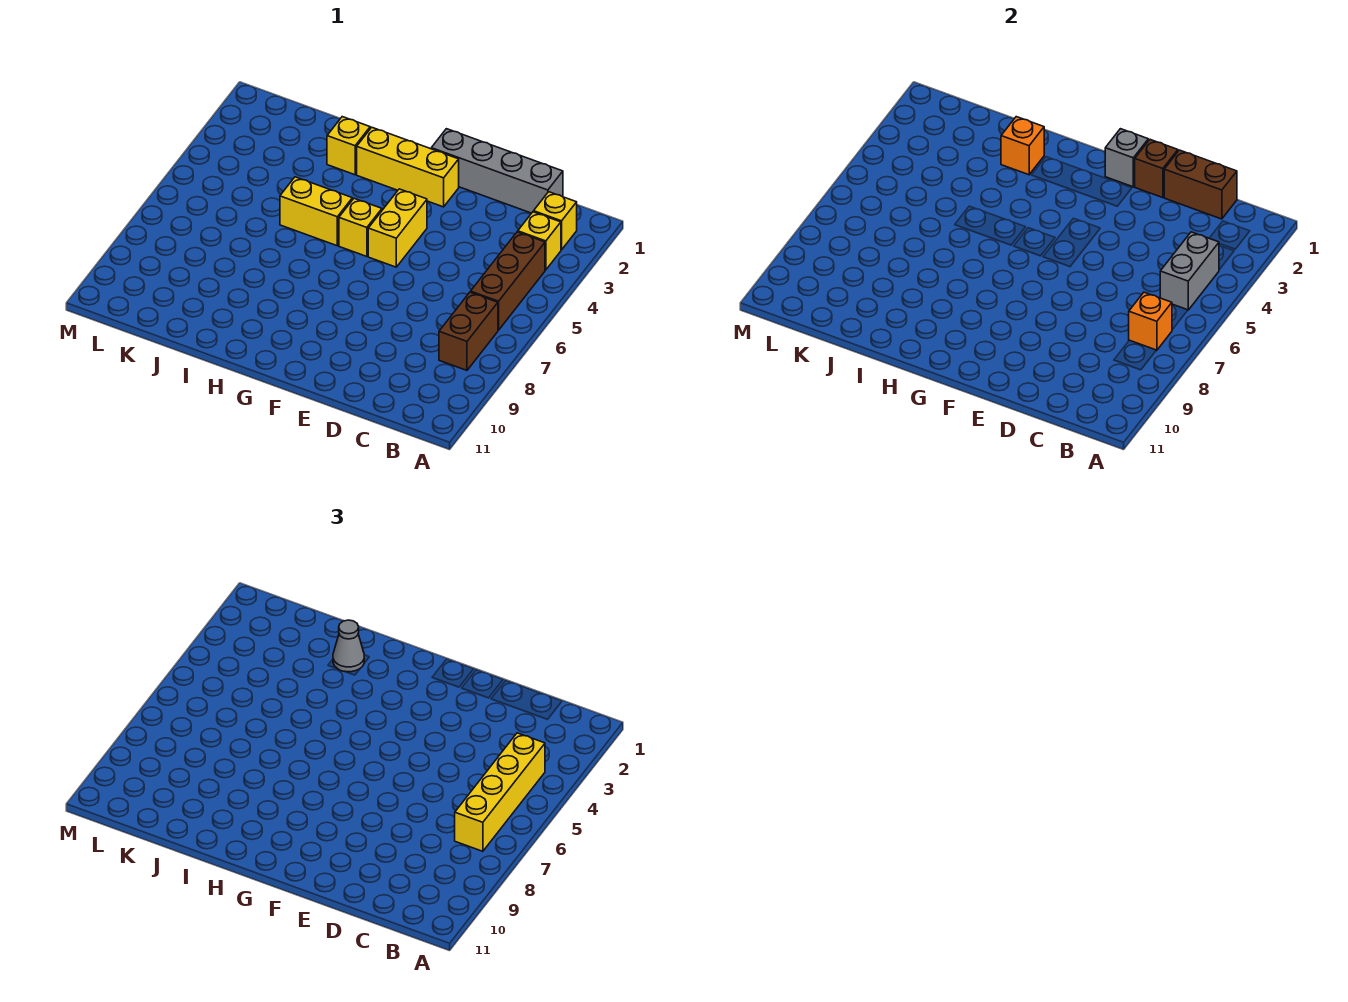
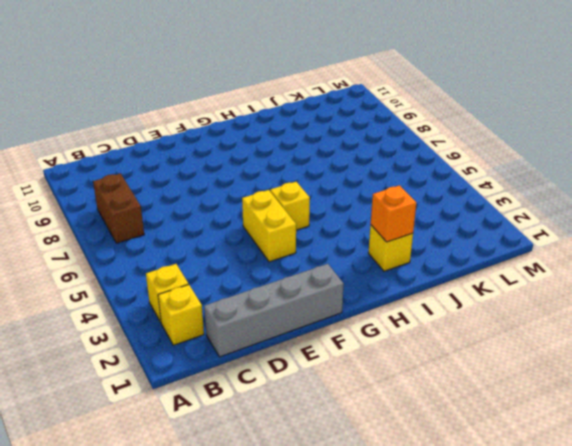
none -> brown brick B4:B6 level 1
none -> yellow brick F2:H2 level 1
none -> yellow brick H5:I5 level 1

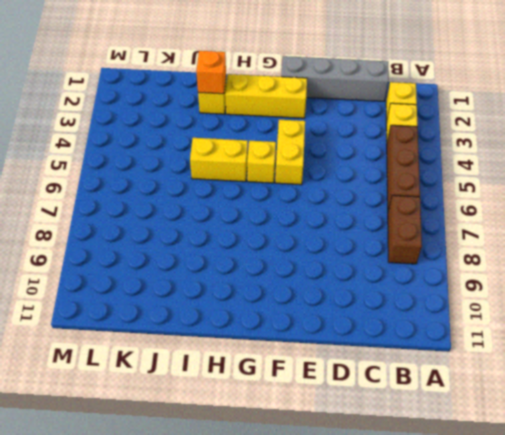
none -> grey brick B4:B5 level 2
none -> orange brick B7 level 2
none -> brown brick C1:D1 level 2

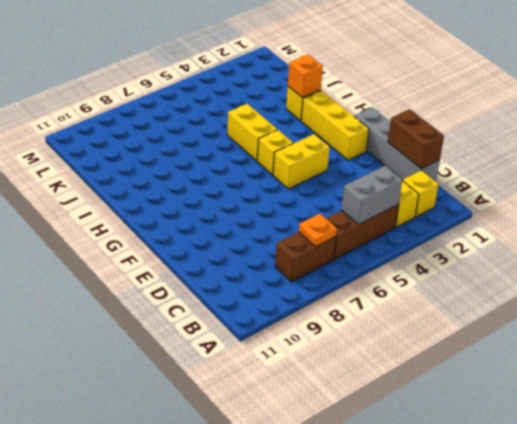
orange plate B7 level 2 -> orange brick B7 level 2
none -> brown brick E1 level 2
none -> grey brick F1 level 2
none -> yellow brick B4:B7 level 3

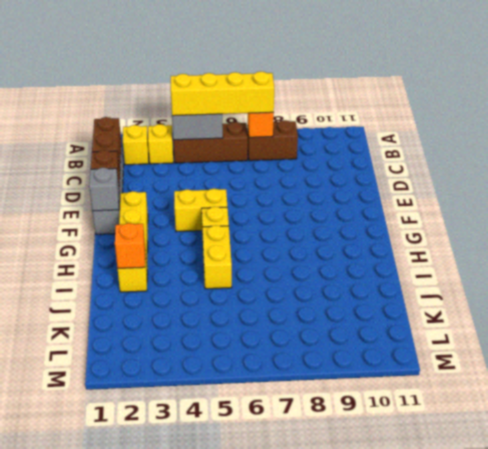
none -> grey cone I2 level 3

